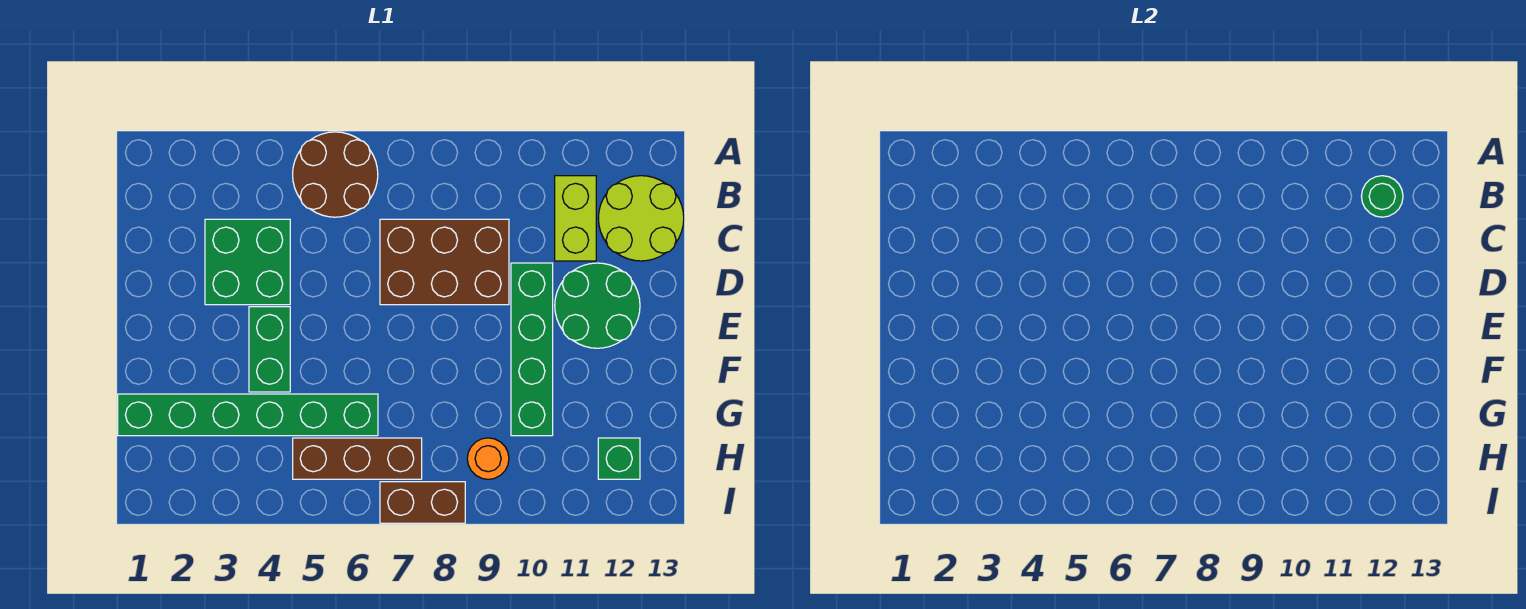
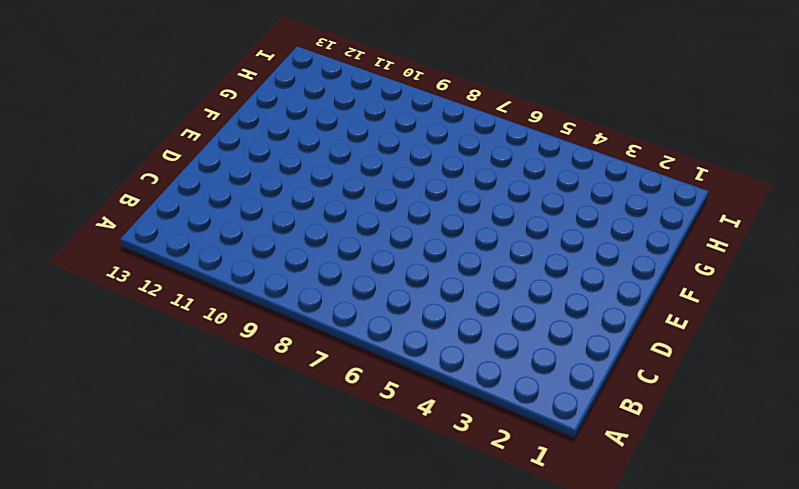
none -> brown round brick A5:B6 level 1
none -> lime brick B11:C11 level 1
none -> lime round brick B12:C13 level 1

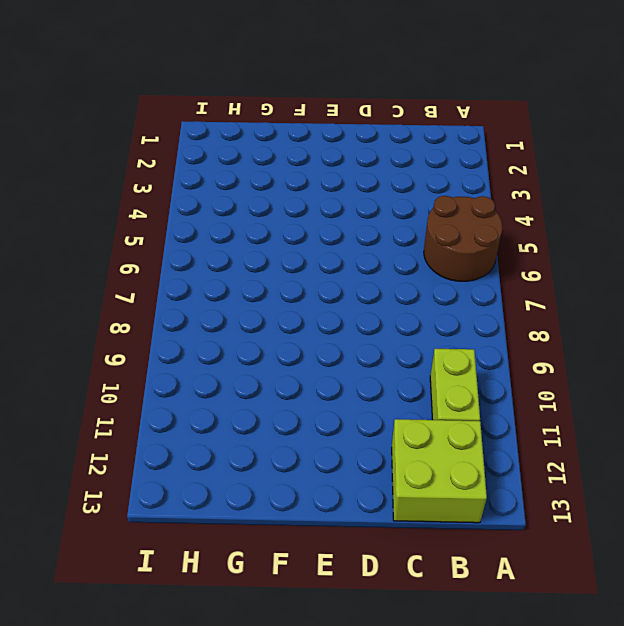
lime brick B10:B11 level 1 -> lime brick B11:C11 level 1
lime brick B12:C13 level 1 -> lime round brick B12:C13 level 1
none -> green brick C3:D4 level 1
none -> brown brick C7:D9 level 1
none -> green brick D10:G10 level 1

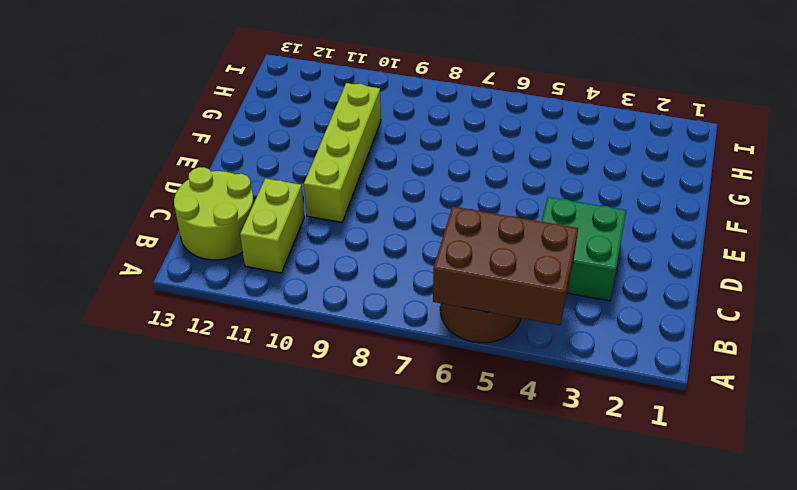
brown brick A4:B6 level 2 -> brown brick C7:D9 level 1
lime brick D10:G10 level 1 -> green brick D10:G10 level 1
none -> green round brick D11:E12 level 1
none -> green brick E4:F4 level 1
none -> green brick G1:G6 level 1

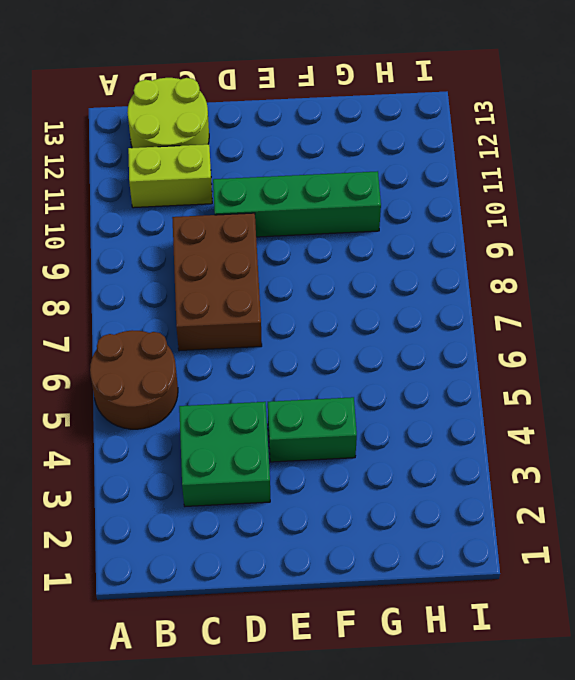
none -> green round brick D11:E12 level 1
none -> green brick G1:G6 level 1
none -> brown brick H5:H7 level 1

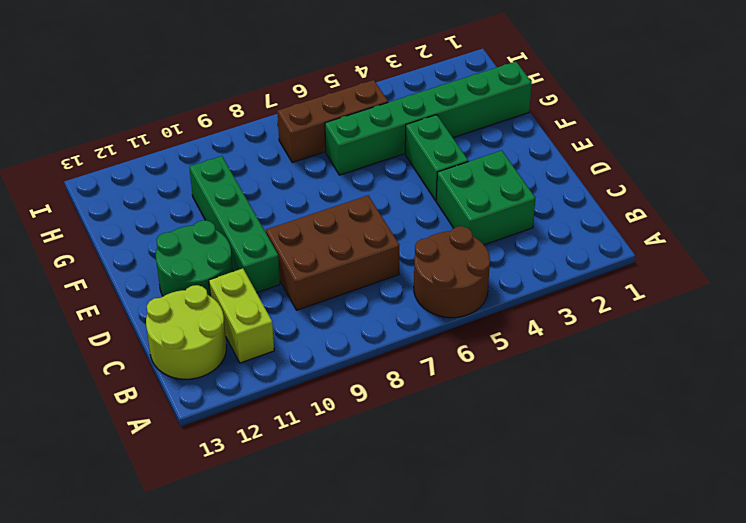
none -> orange round brick H9 level 1
none -> green brick H12 level 1
none -> brown brick I7:I8 level 1

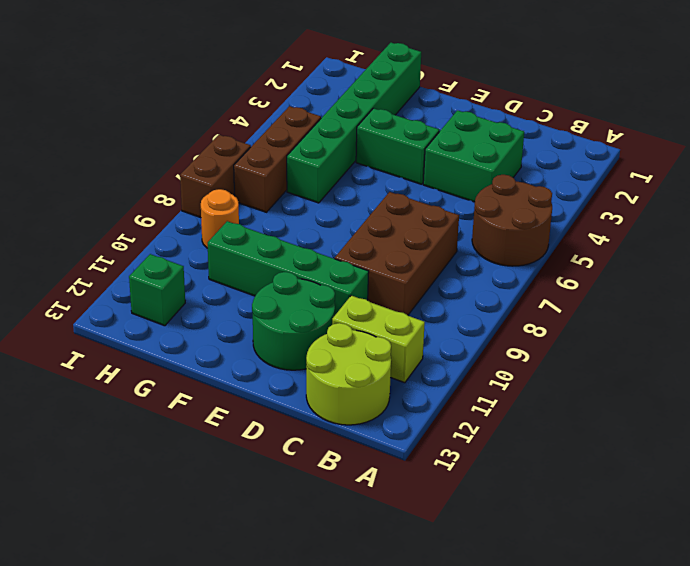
none -> green round brick B12 level 2

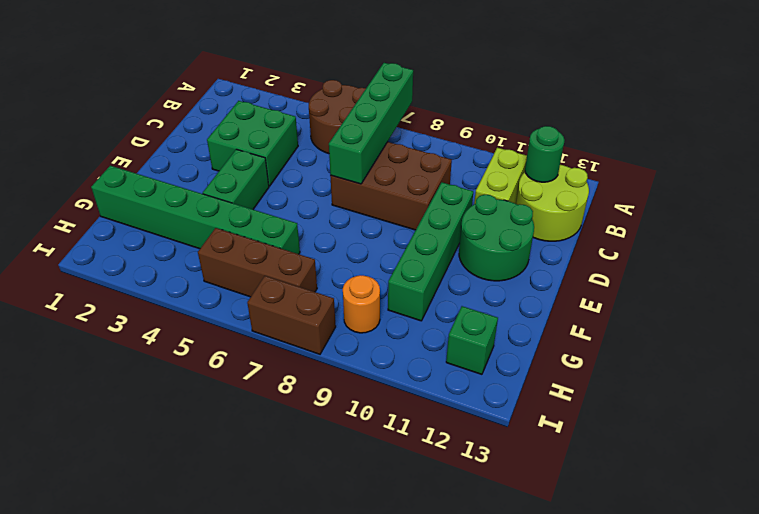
green brick A7:D7 level 2 -> none

